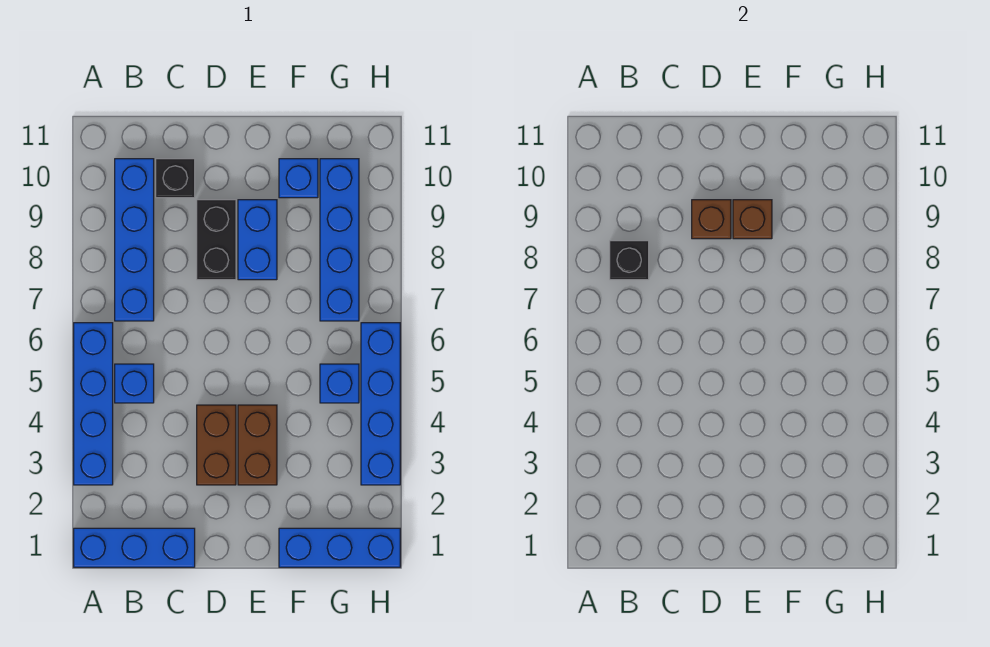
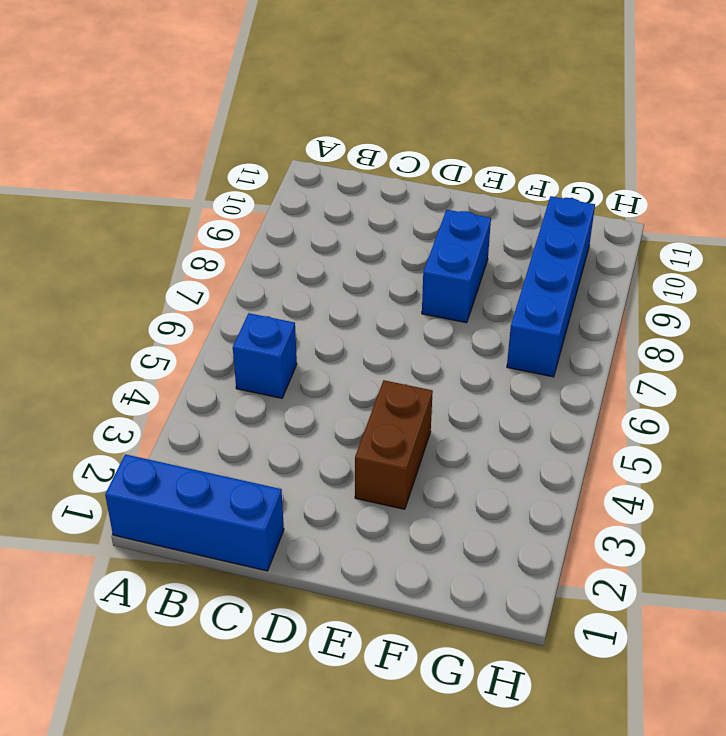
none -> blue brick A3:A6 level 1
none -> blue brick B7:B10 level 1
none -> black brick C10 level 1

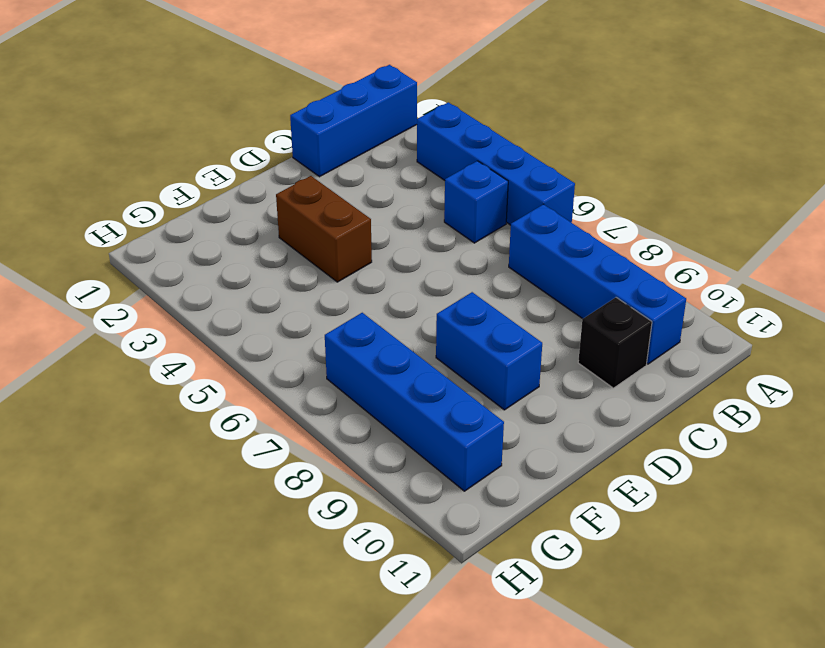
none -> brown brick D3:D4 level 1
none -> black brick D8:D9 level 1
none -> blue brick F1:H1 level 1

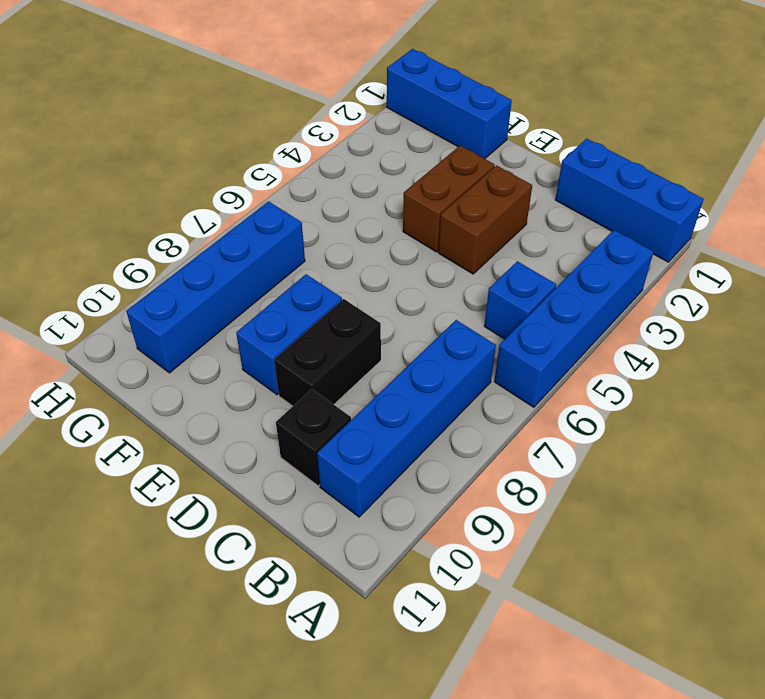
none -> blue brick F10 level 1
none -> blue brick G5 level 1
none -> blue brick H3:H6 level 1

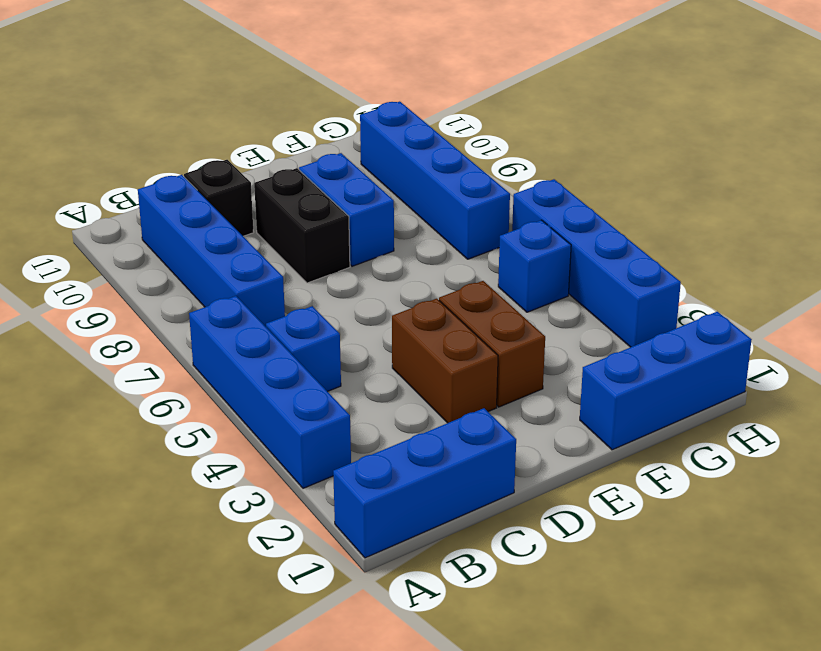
none -> blue brick F10 level 1
none -> black brick B8 level 2
none -> brown brick D9 level 2

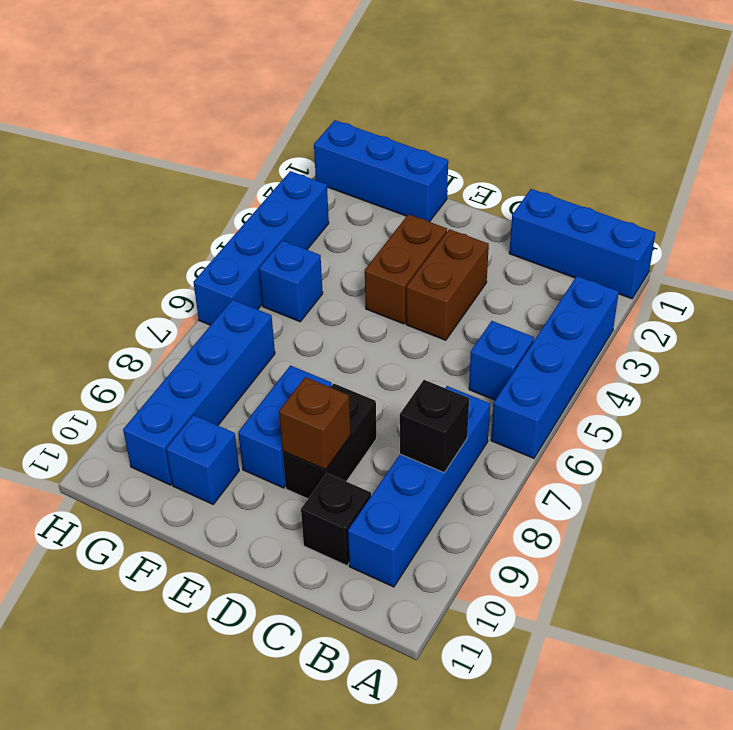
none -> brown brick E9 level 2

